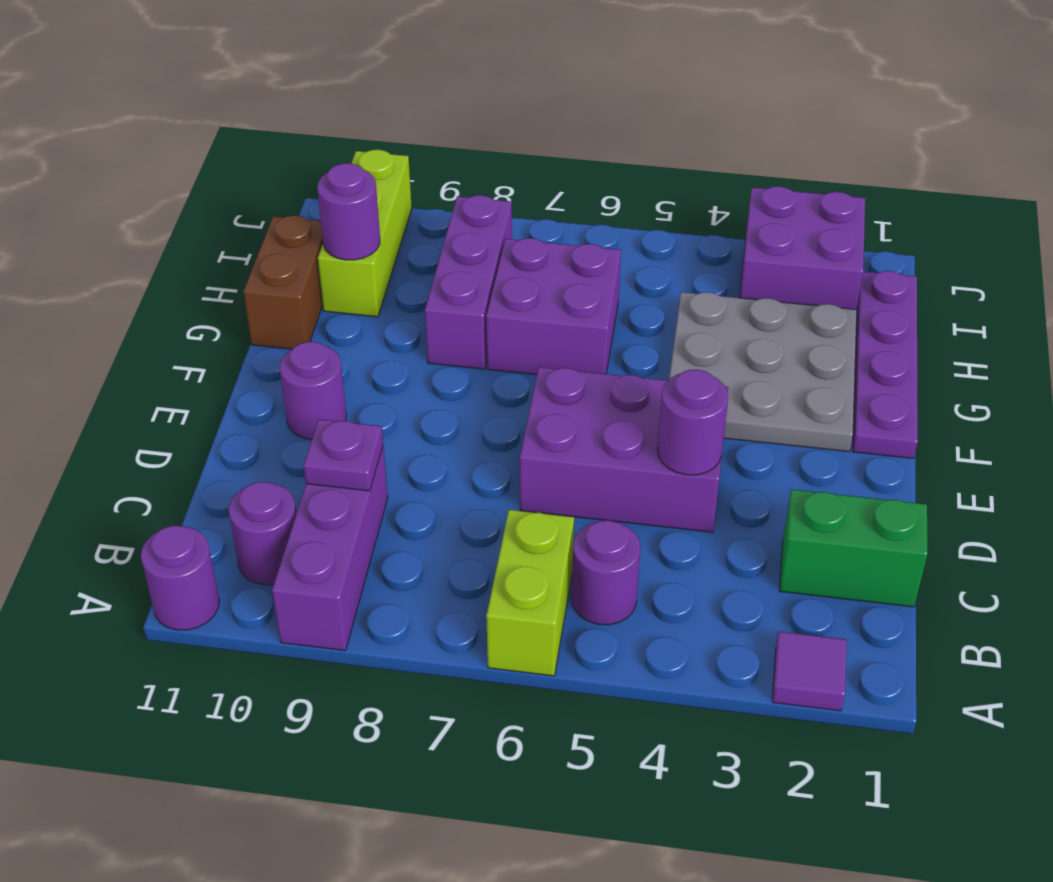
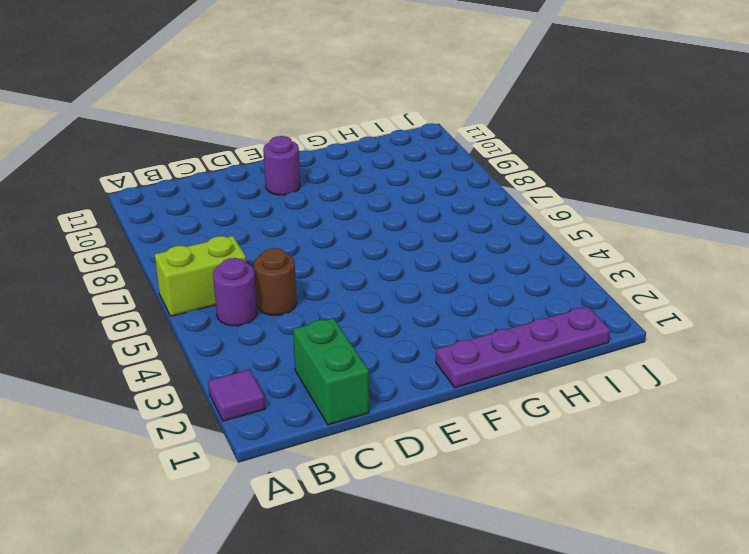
brown round brick C5 level 1 -> none
none -> purple brick A9:C9 level 1
none -> purple round brick A11 level 1
none -> purple round brick B10 level 1

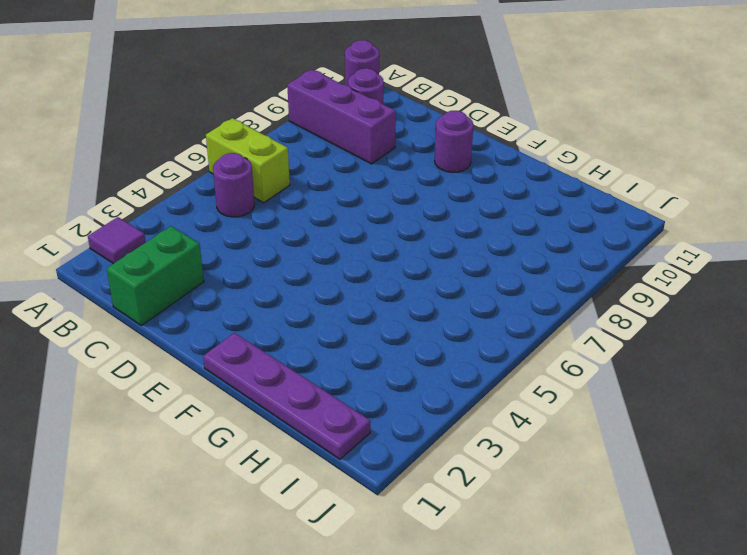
none -> purple brick D4:E6 level 1
none -> grey plate F2:H4 level 1
none -> purple brick G6:H7 level 1

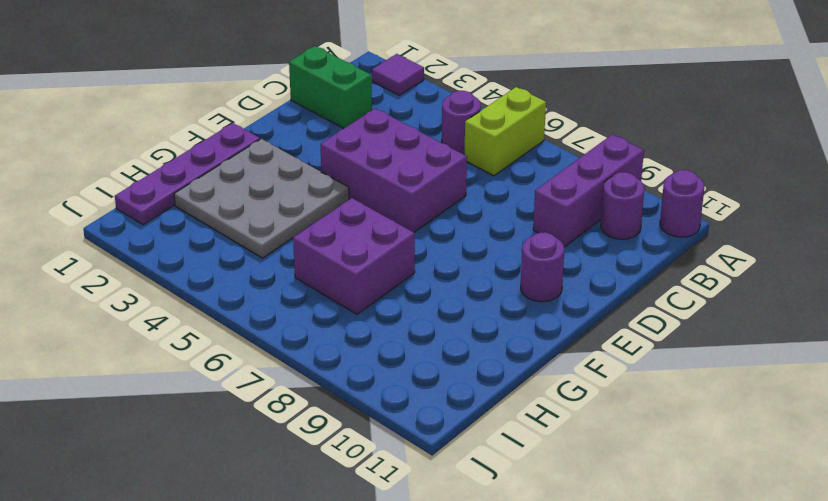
none -> purple brick G8:I8 level 1
none -> brown brick G11:H11 level 1
none -> lime brick H10:J10 level 1

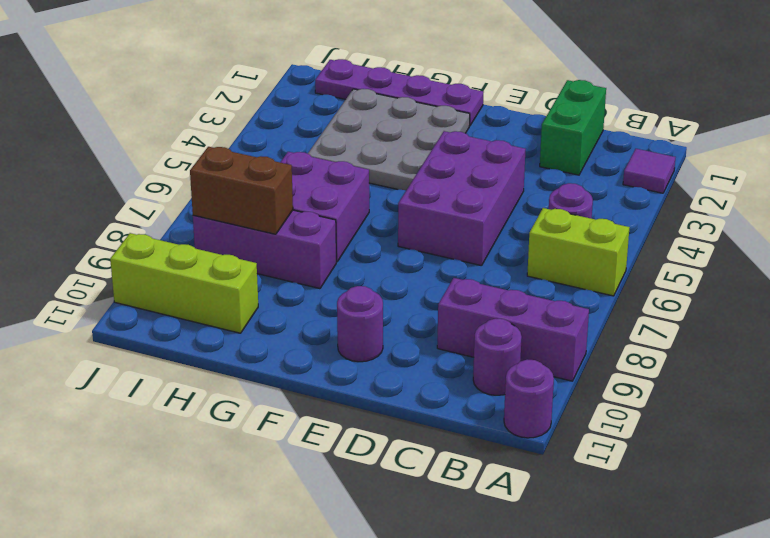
brown brick H8:I8 level 2 -> brown brick G11:H11 level 1
none -> purple brick I2:J3 level 1
none -> purple plate C9 level 2
none -> purple round brick D4 level 2

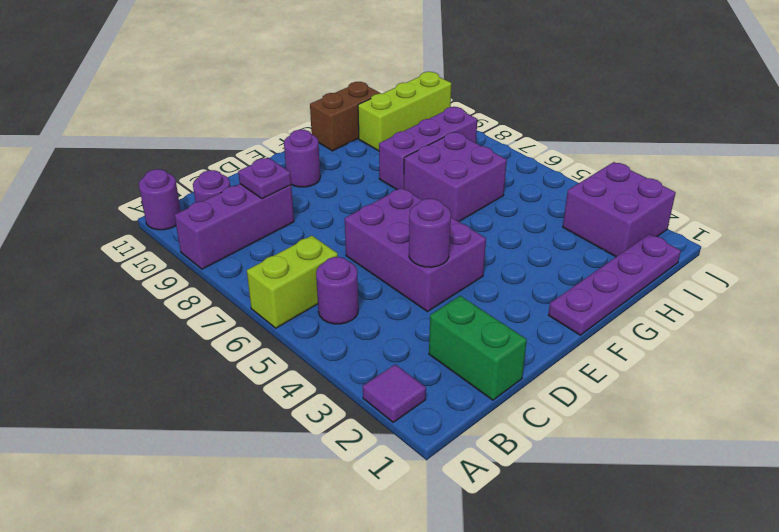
none -> grey plate F2:H4 level 1
none -> purple round brick H10 level 2

